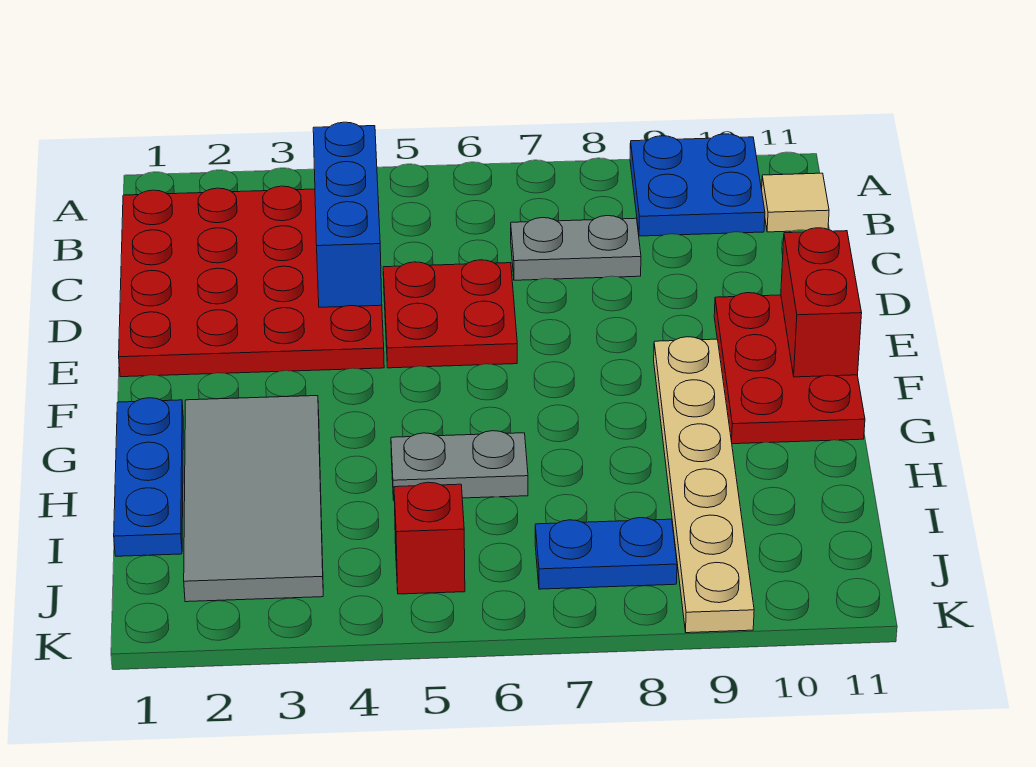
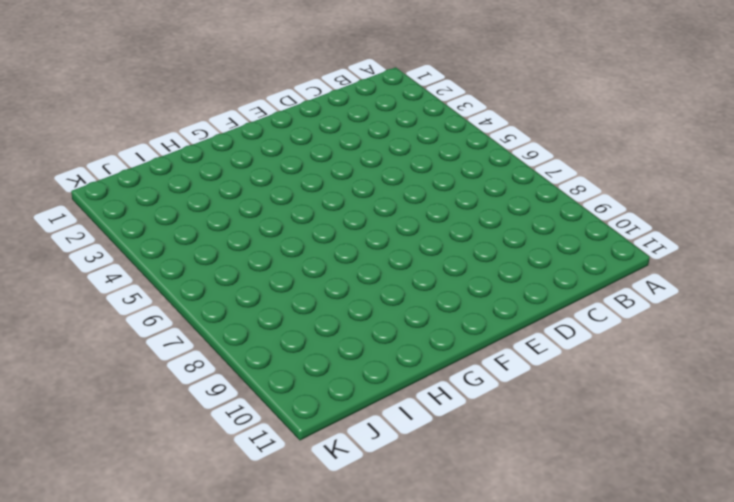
none -> blue plate A9:B10 level 1
none -> red plate B1:E4 level 1
none -> tan tile B11 level 1

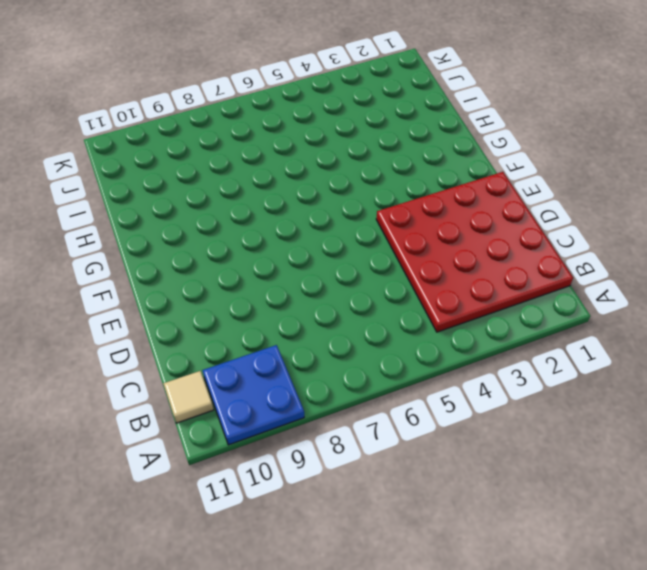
none -> grey plate C7:C8 level 1
none -> red plate D5:E6 level 1
none -> red plate E10:G11 level 1

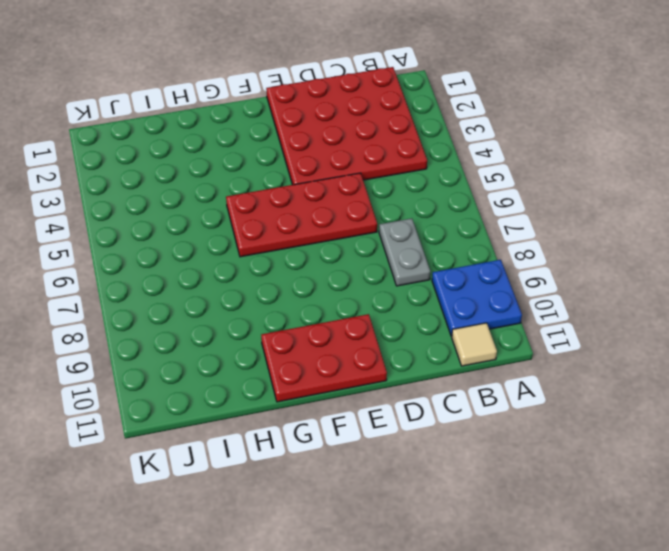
red plate D5:G6 level 1 -> red plate D5:E6 level 1
none -> tan plate F9:K9 level 1
none -> blue plate G1:I1 level 1
none -> grey tile G2:J3 level 1

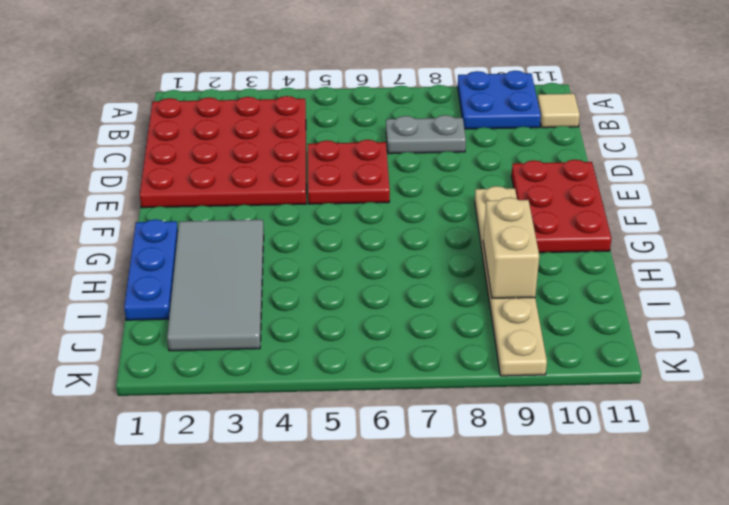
tan brick H9:I9 level 2 -> none
none -> grey plate H5:H6 level 1
none -> red brick J5 level 1
none -> blue plate J7:J8 level 1

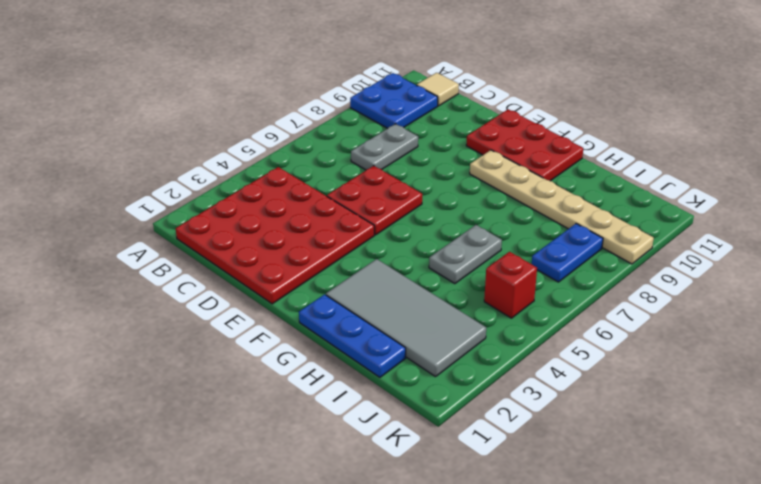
none -> blue brick B4:D4 level 2
none -> red brick E11:F11 level 2

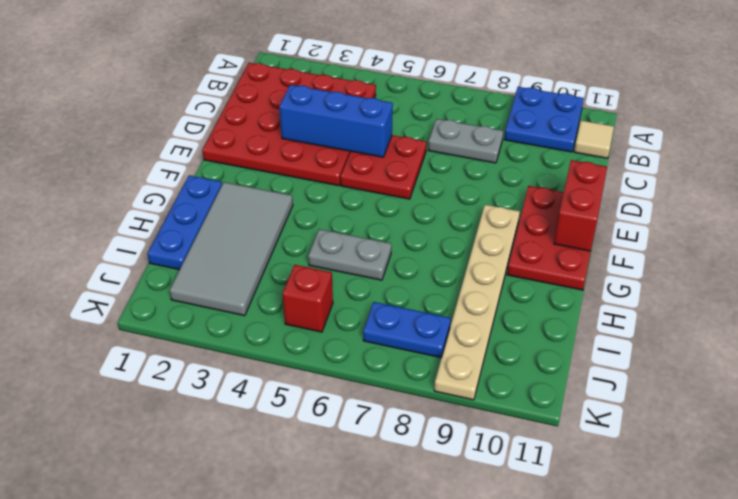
blue brick D3:D5 level 2 -> blue brick B4:D4 level 2

